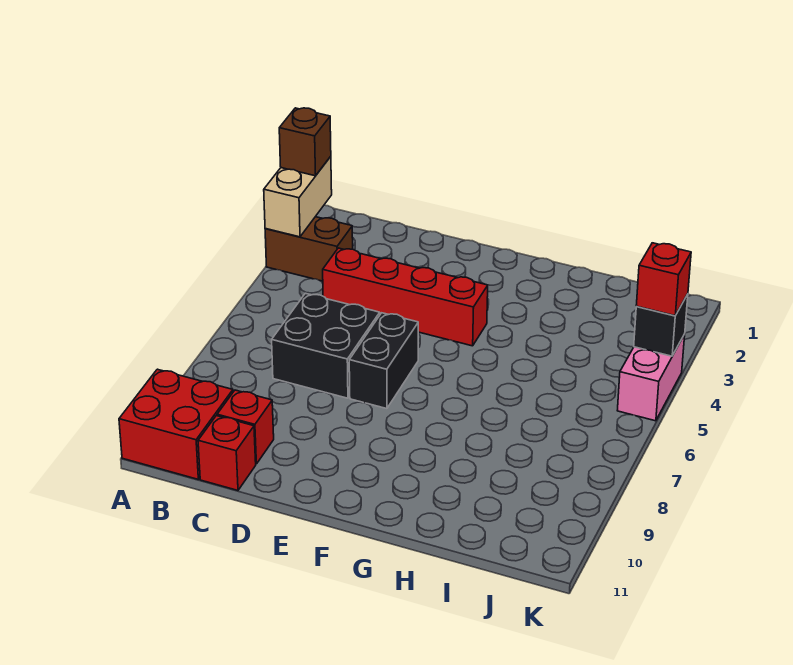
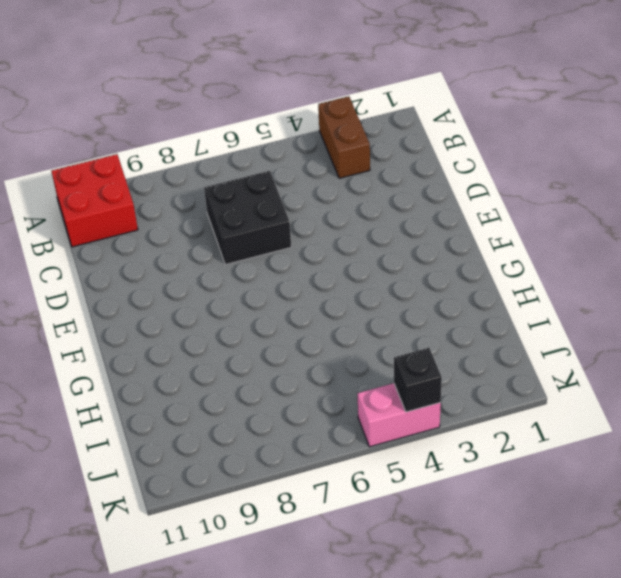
none -> red brick C4:F4 level 1
none -> red brick C10 level 1
none -> red brick C11 level 1

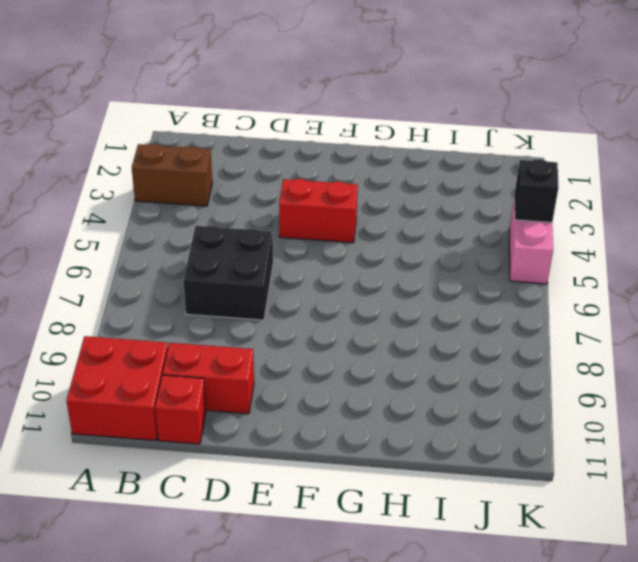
red brick C10:D10 level 1 -> red brick C10 level 1
red brick E4:F4 level 1 -> red brick C4:F4 level 1
none -> black brick E6:E7 level 1
none -> tan brick A2:A3 level 2
none -> brown brick A2 level 3

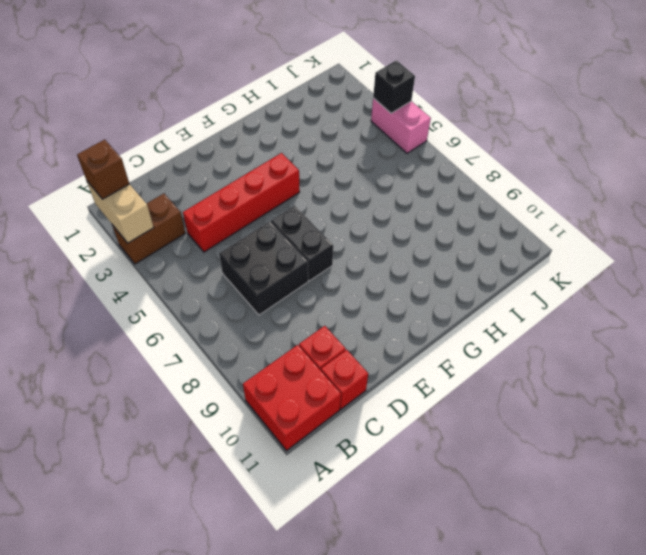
none -> red brick K4 level 3

